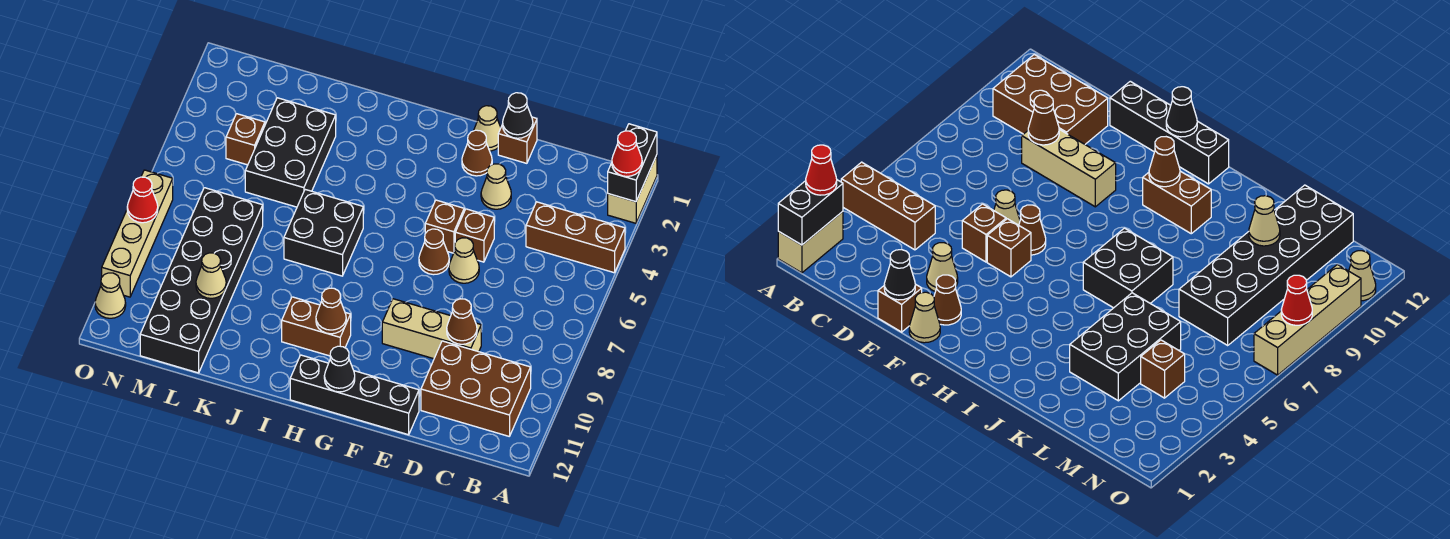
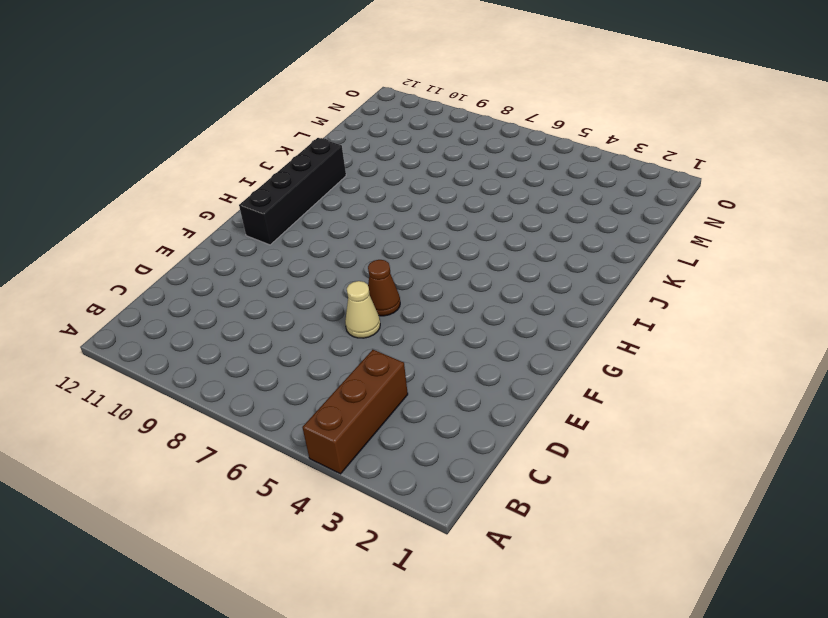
black brick G11:J11 level 1 -> black brick E12:H12 level 1
none -> tan brick A1:A2 level 1
none -> brown brick B10:D11 level 1
none -> tan brick D9:F9 level 1

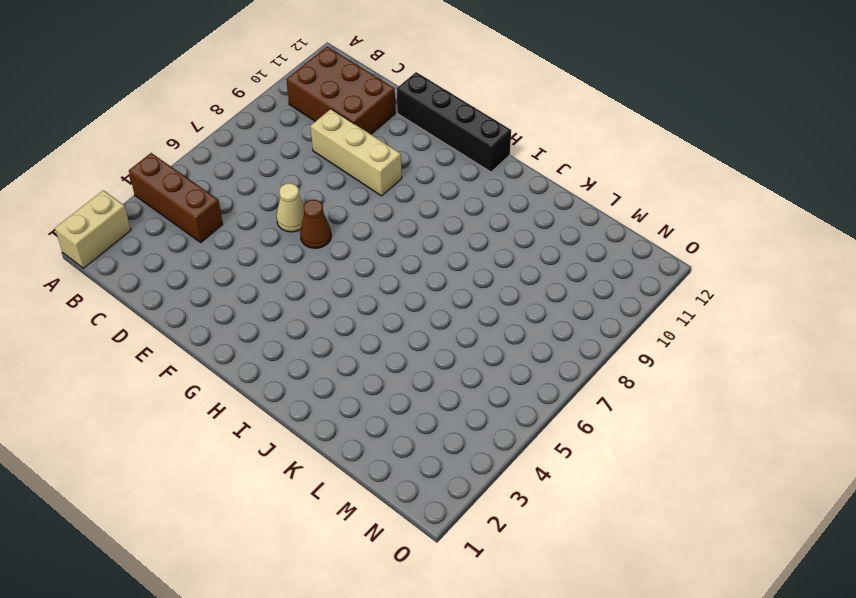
none -> brown brick E1 level 1
none -> tan cone E3 level 1
none -> brown brick E5 level 1

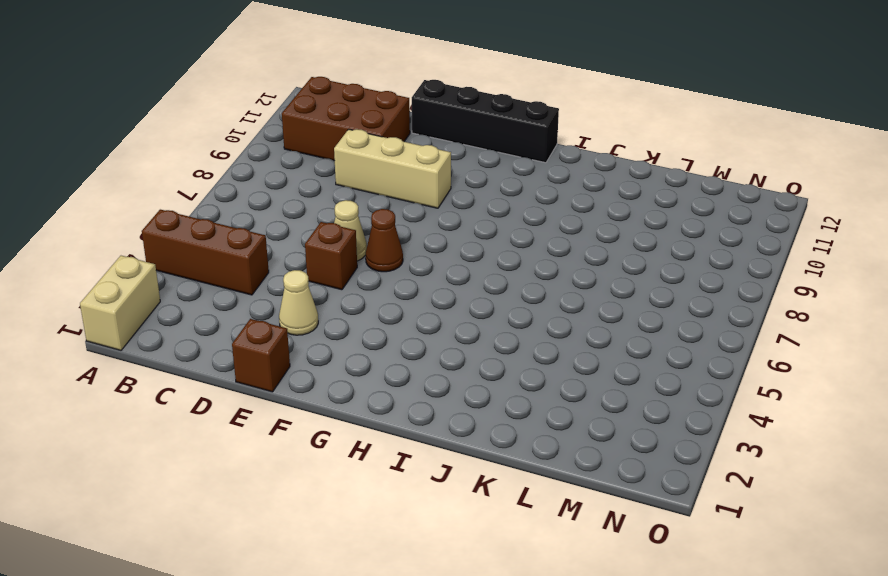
none -> tan cone F1 level 1
none -> brown cone F2 level 1
none -> brown brick F5 level 1

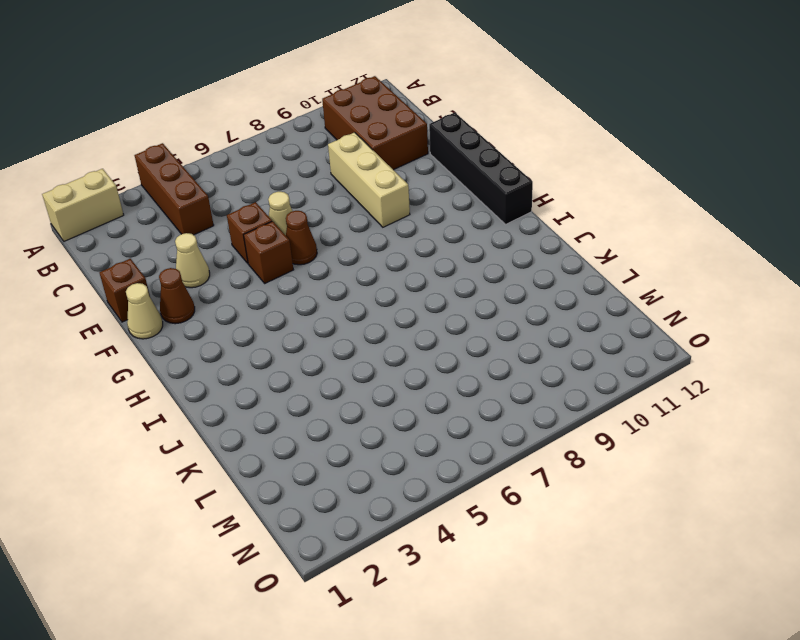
none -> brown brick H10:I10 level 1
none -> black brick I6:J7 level 1
none -> black brick K3:L5 level 1

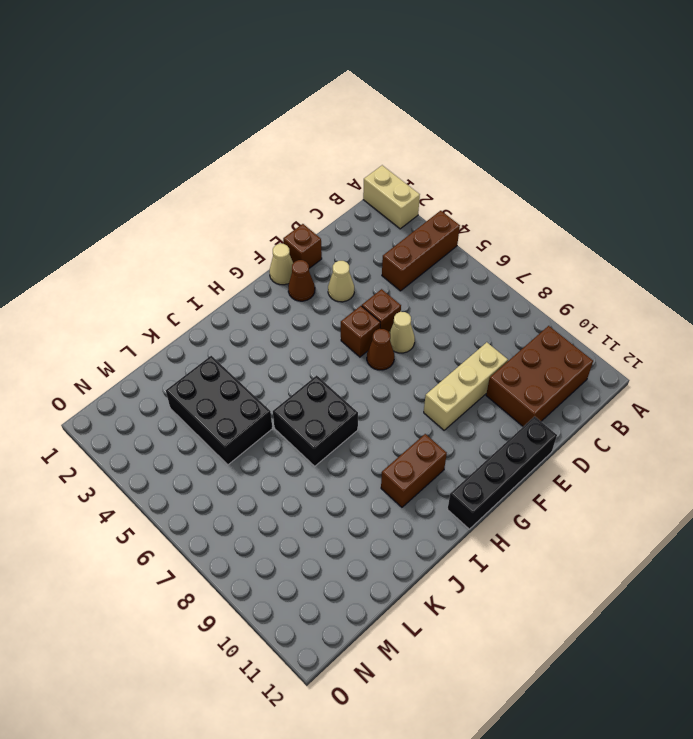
none -> black brick L7:M12 level 1
none -> brown brick M4 level 1
none -> tan brick O7:O10 level 1

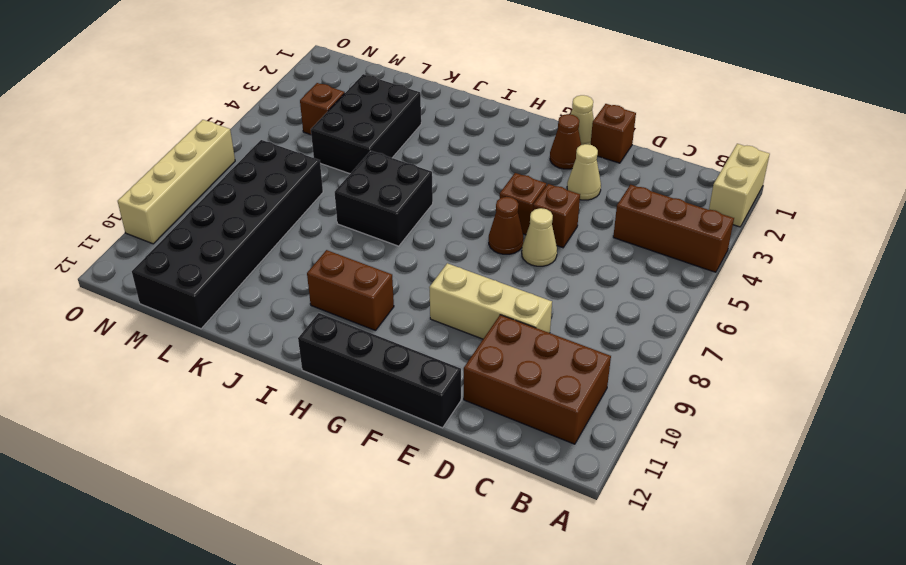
none -> tan cone O11 level 1
none -> black brick A1:A2 level 2
none -> brown cone D9 level 2

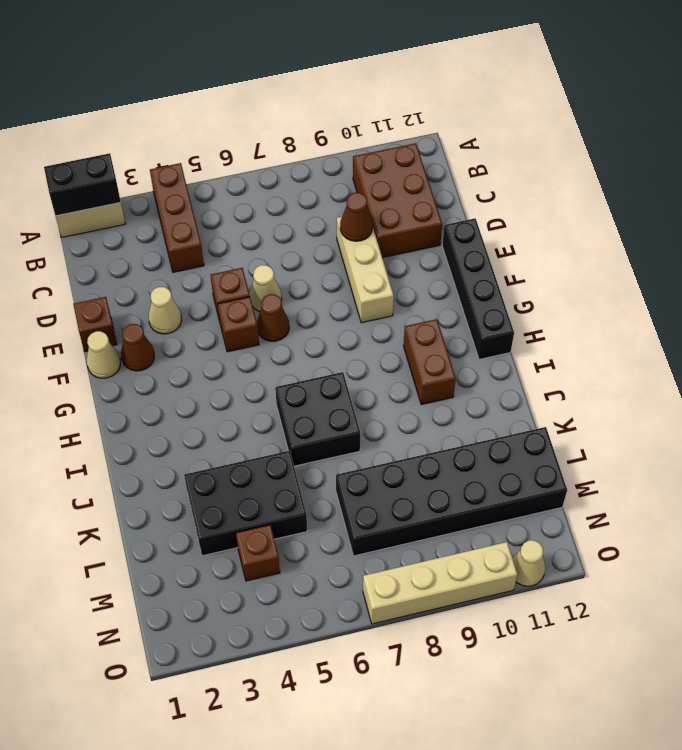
none -> black cone E1 level 2
none -> black cone G12 level 2
none -> brown cone H10 level 2

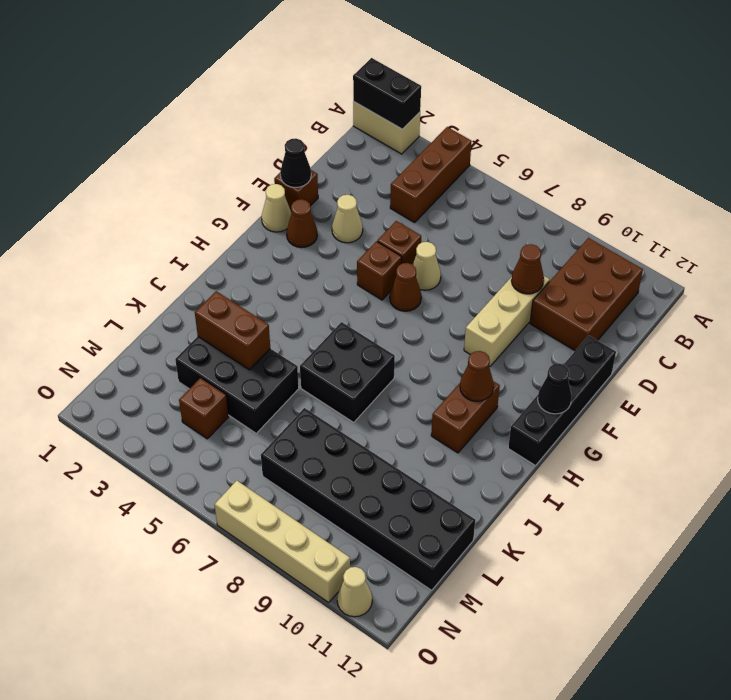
brown brick K3:K4 level 2 -> none
none -> tan cone L10 level 2
none -> red cone O8 level 2
none -> red cone A2 level 3

